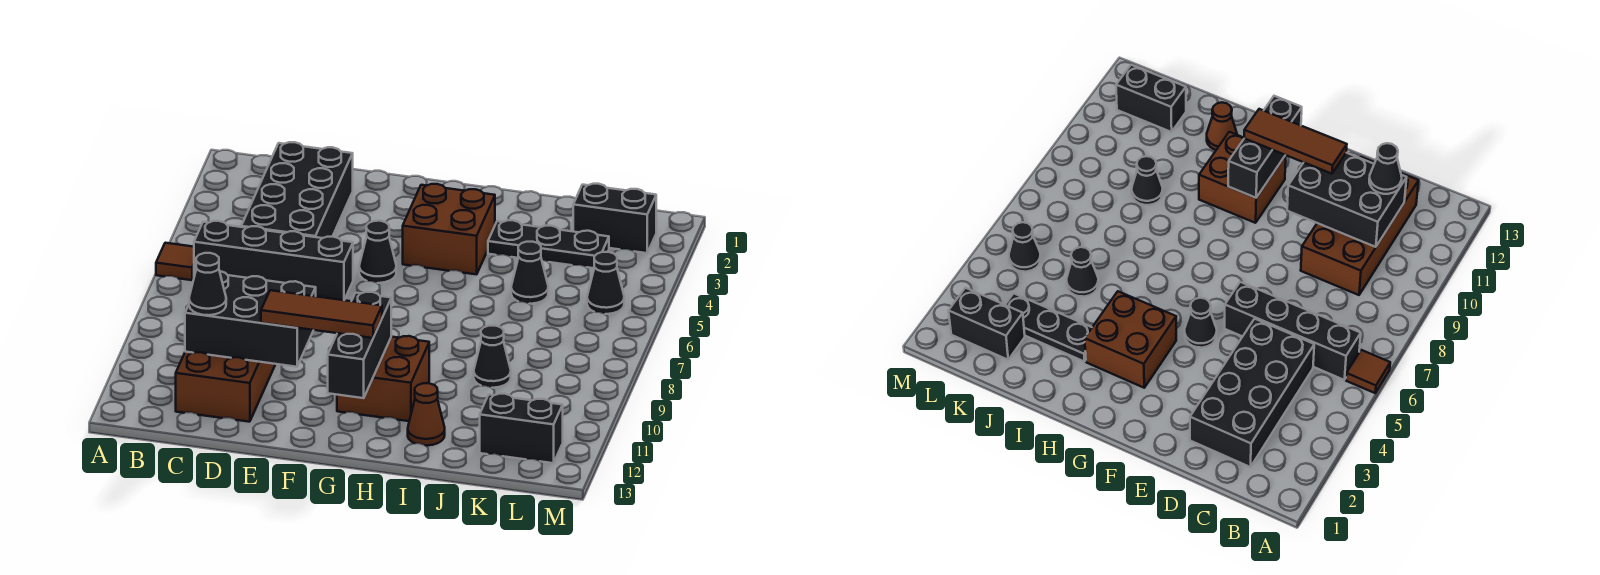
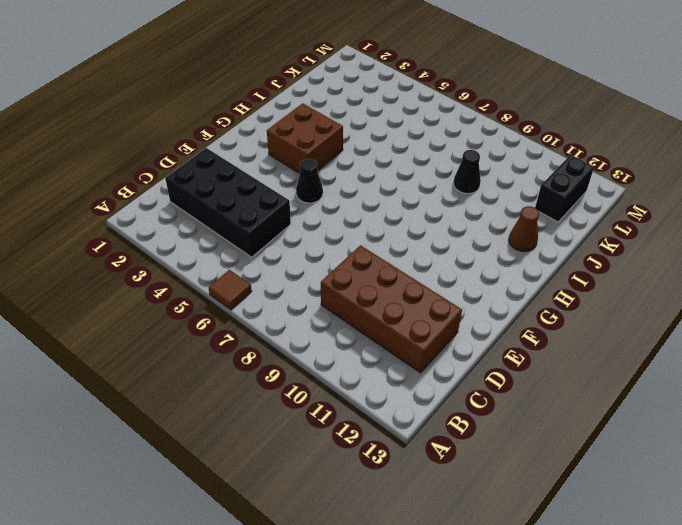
none -> black brick B6:E6 level 1
none -> brown brick G10:H11 level 1
none -> black plate I3:K3 level 1

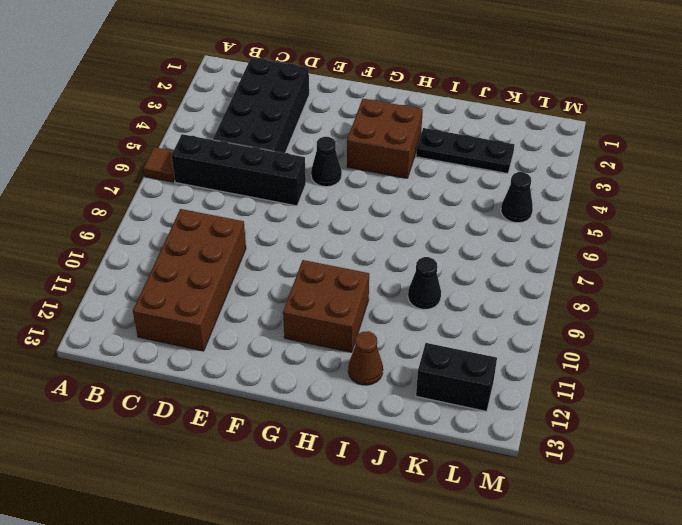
none -> black cone J5 level 1
none -> black brick K2:L2 level 1
none -> black brick C10:E11 level 2

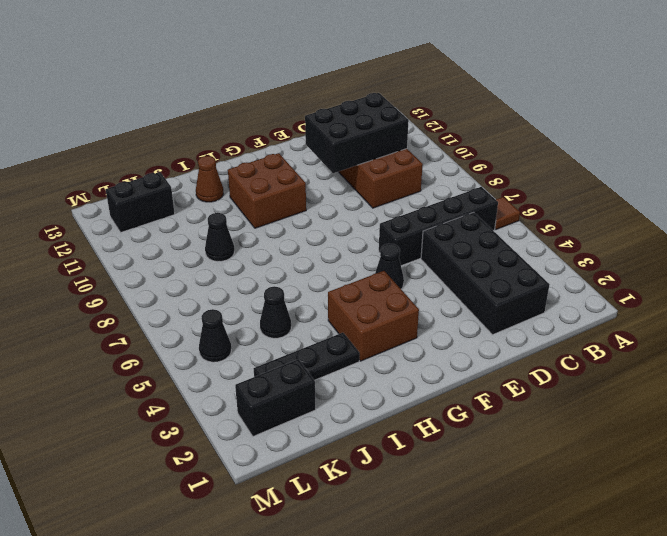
none -> black brick G10:G12 level 2
none -> black cone C11 level 3
none -> brown tile E11:G11 level 3

